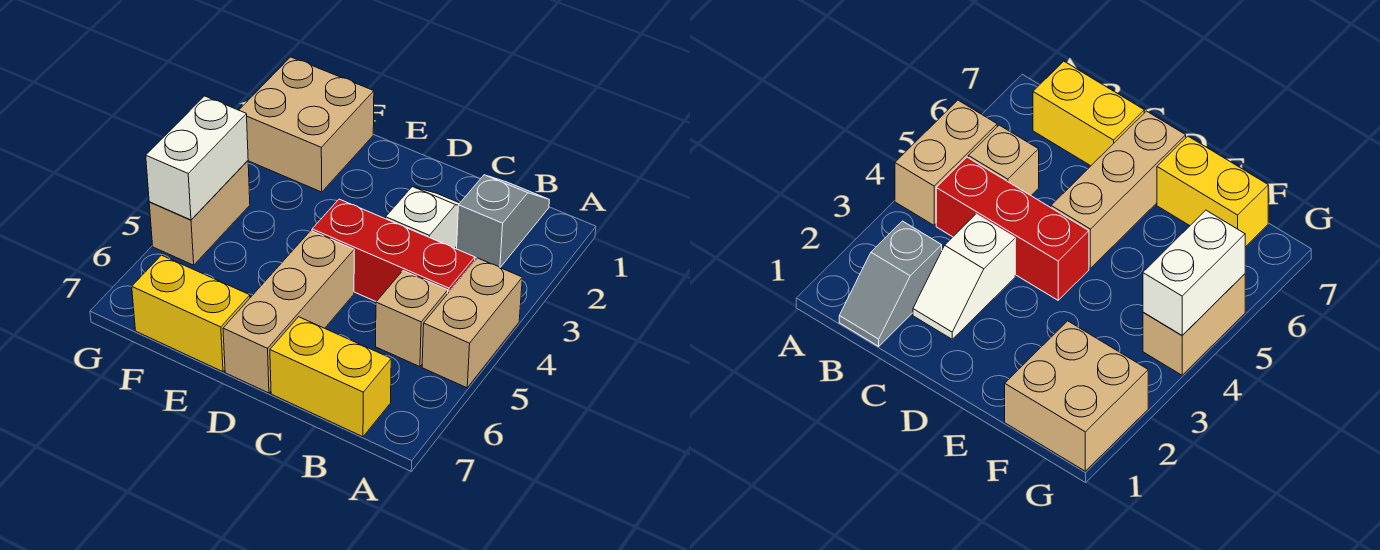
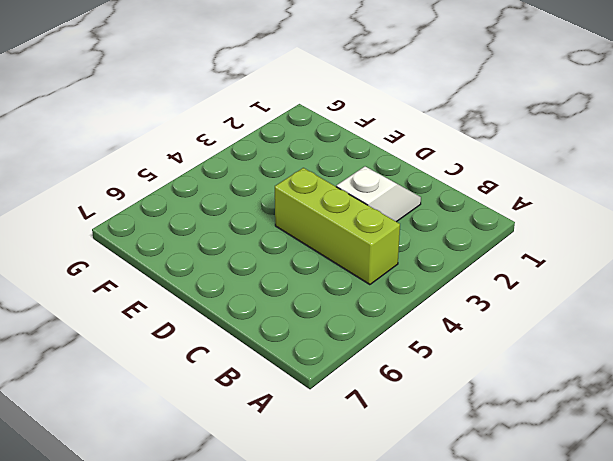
lime brick B4:D4 level 1 -> red brick B4:D4 level 1
none -> tan brick A4:A5 level 1
none -> grey slope B1:B2 level 1 top 2

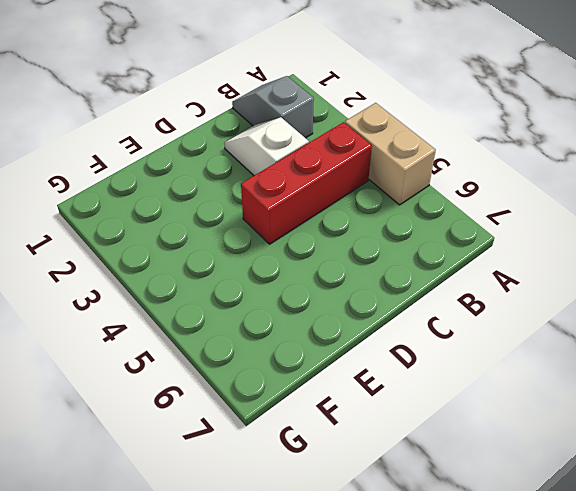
none -> tan brick B5 level 1
none -> yellow brick B7:C7 level 1

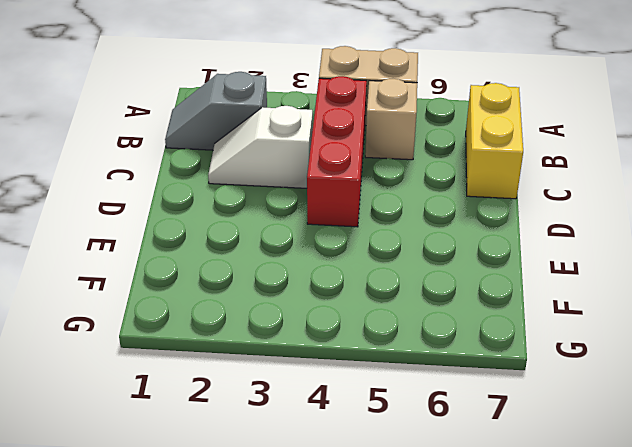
none -> tan brick D5:D7 level 1
none -> yellow brick E7:F7 level 1

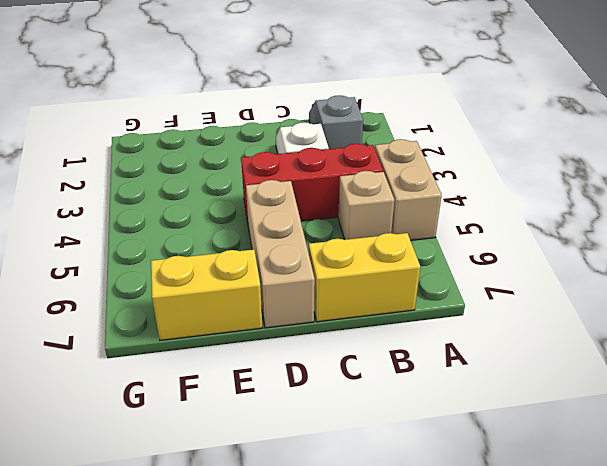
none -> tan brick F1:G2 level 1
none -> tan brick G4:G5 level 1

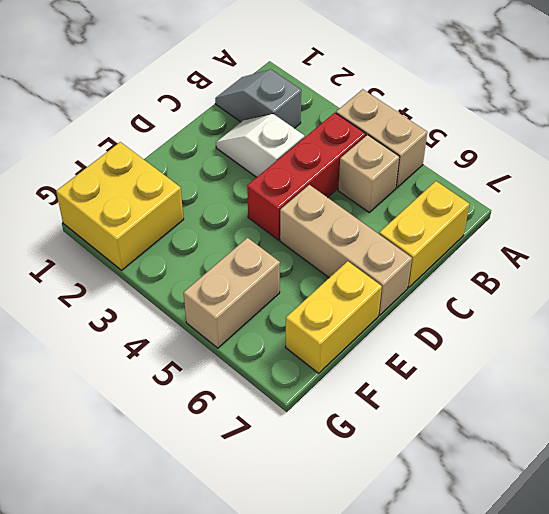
yellow brick F1:G2 level 1 -> tan brick F1:G2 level 1
tan brick F5:G5 level 1 -> tan brick G4:G5 level 1
none -> white brick G4:G5 level 2

